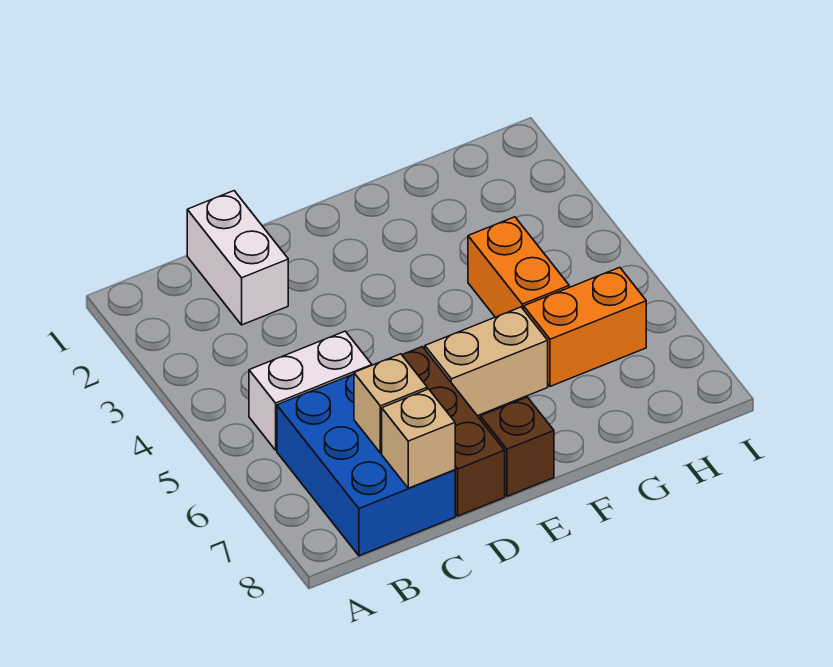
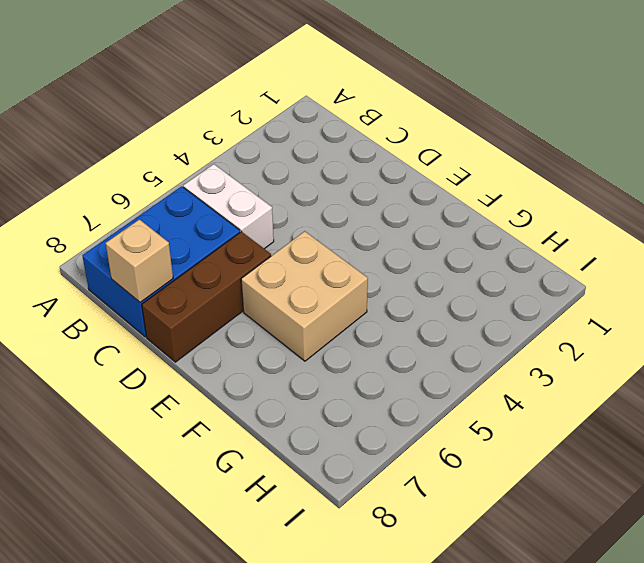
tan brick E5:F6 level 1 -> tan brick E6:F6 level 1
none -> white brick C1:C2 level 1
none -> brown brick E8 level 1

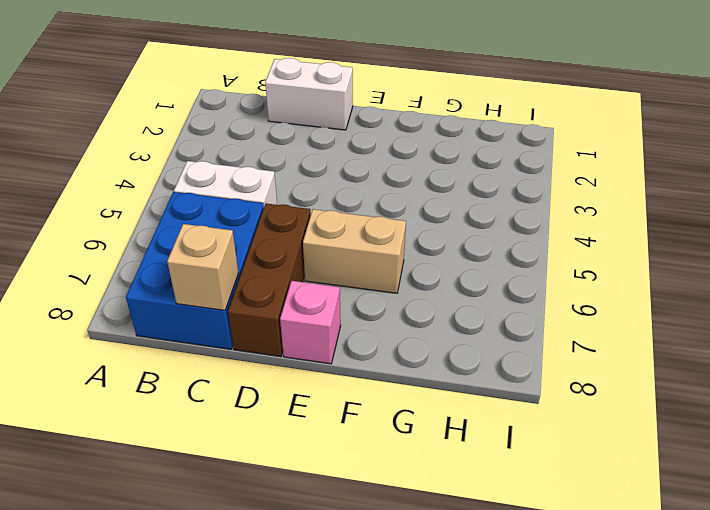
white brick C1:D1 level 1 -> white brick C1:C2 level 1
pink brick E8 level 1 -> brown brick E8 level 1
none -> orange brick G4:G5 level 1
none -> orange brick G6:H6 level 1

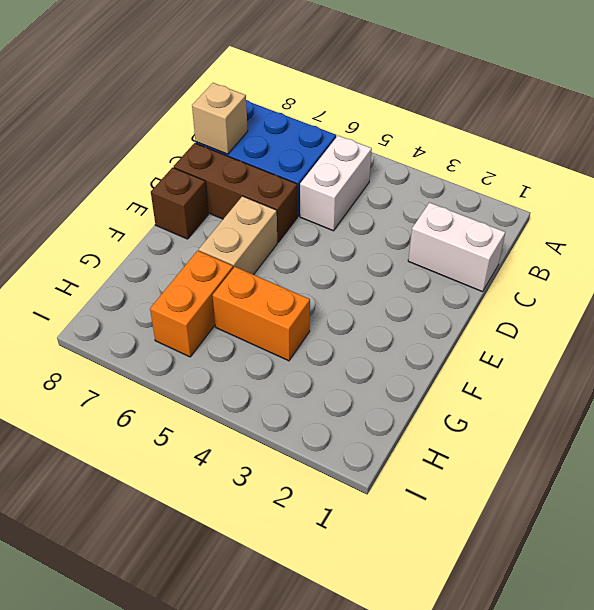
none -> tan brick C7 level 2

